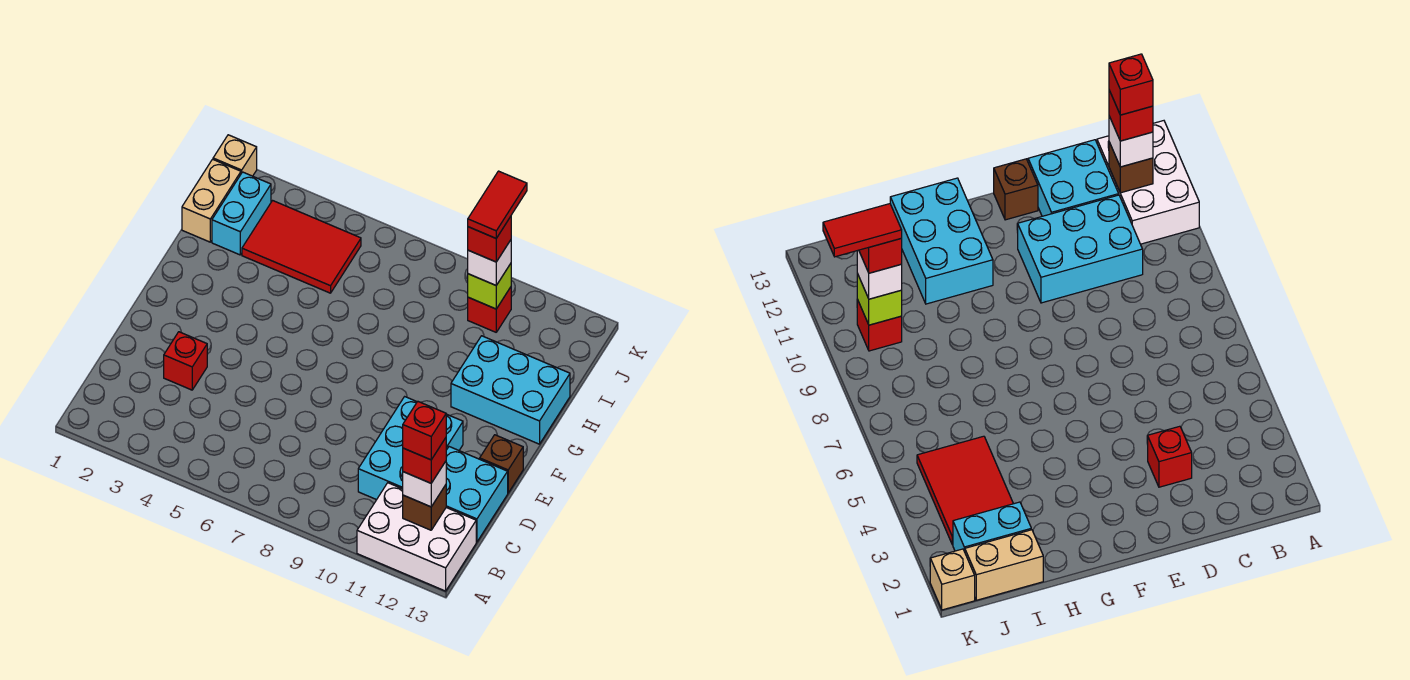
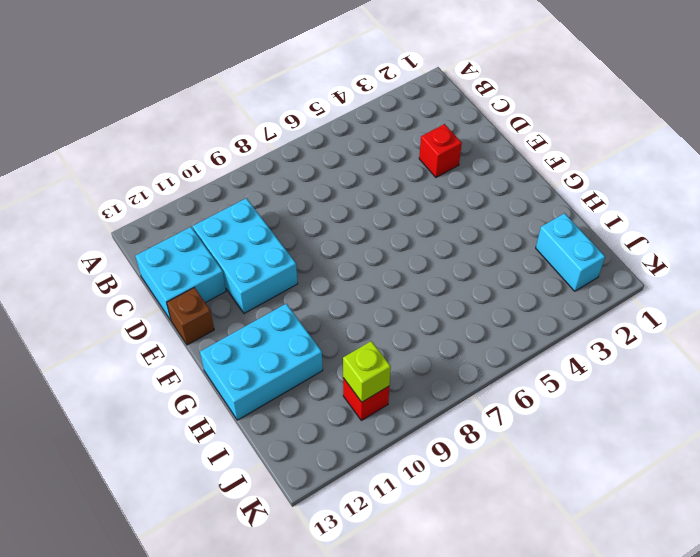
none -> white brick A11:B13 level 1
none -> tan brick I1:J1 level 1
none -> red tile I3:J5 level 1

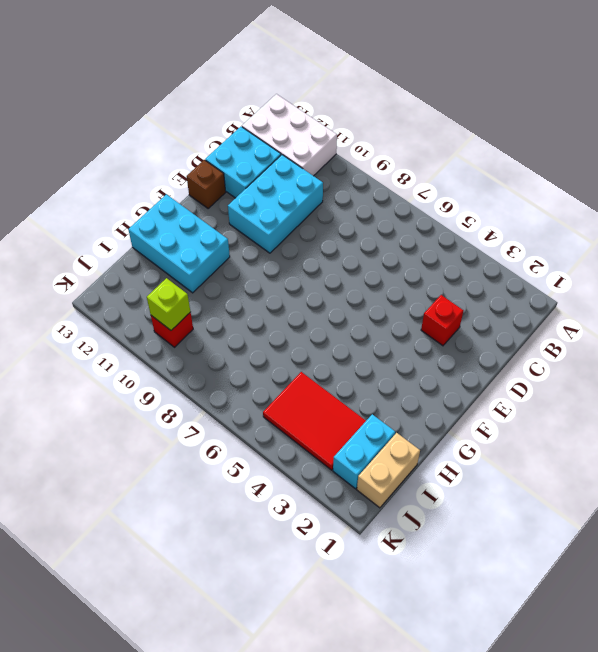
none -> tan brick K1 level 1
none -> brown brick B12 level 2
none -> white brick B12 level 3

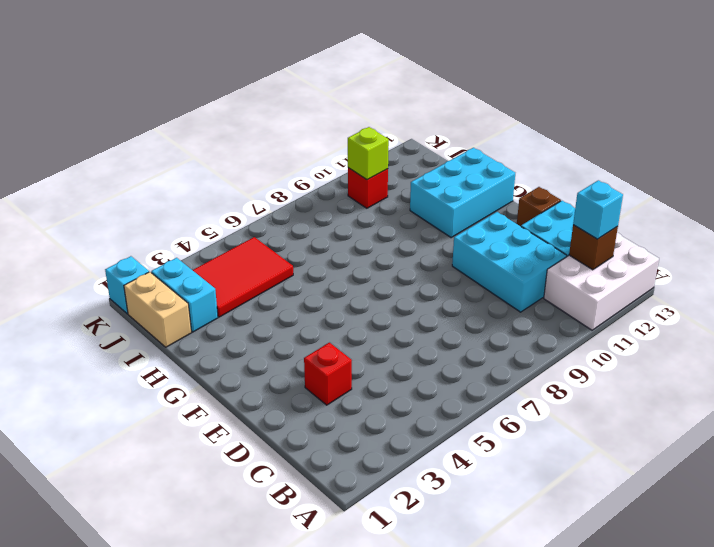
cyan brick B12 level 3 -> white brick B12 level 3
cyan brick K1 level 1 -> tan brick K1 level 1
none -> white brick J10 level 3
none -> red brick B12 level 4
none -> red brick J10 level 4

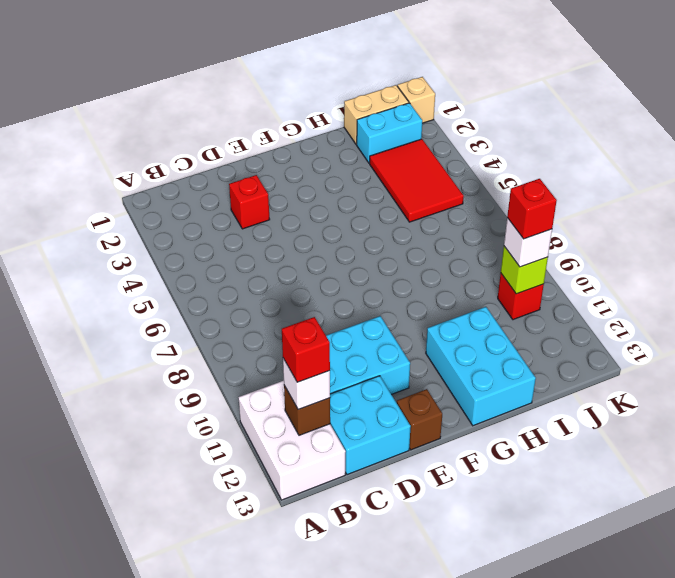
none -> red brick B12 level 5
none -> red tile J10:K10 level 5

